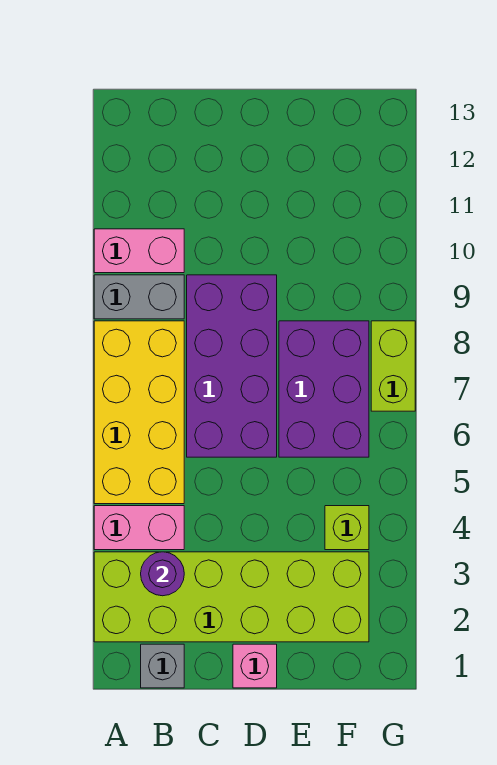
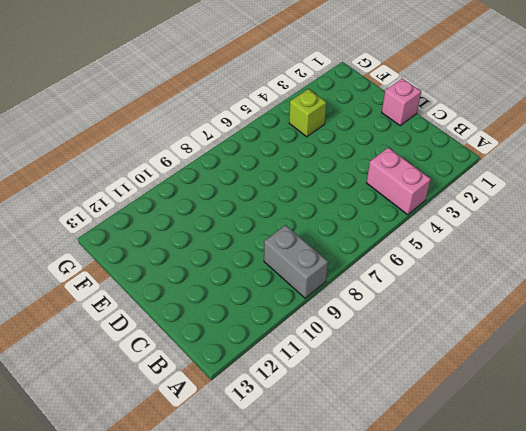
none -> lime brick A2:F3 level 1
none -> yellow brick A5:B8 level 1
none -> pink brick A10:B10 level 1

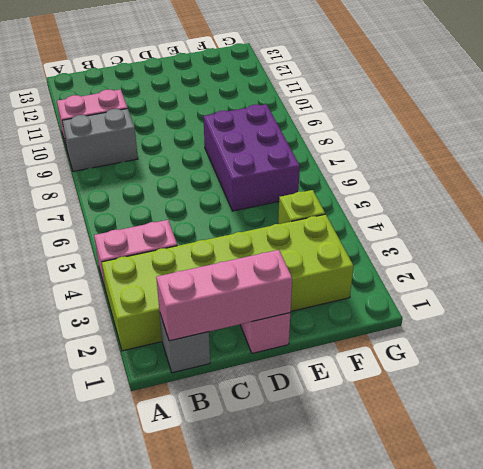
pink brick B1:D1 level 2 -> none
none -> yellow brick A5:B8 level 1
none -> purple brick C6:D9 level 1
none -> lime brick G7:G8 level 1

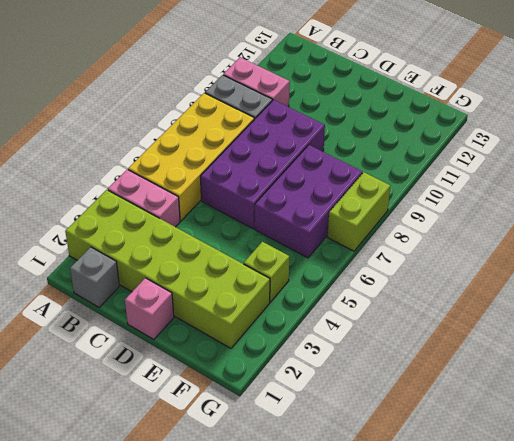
none -> purple round brick B3 level 2

